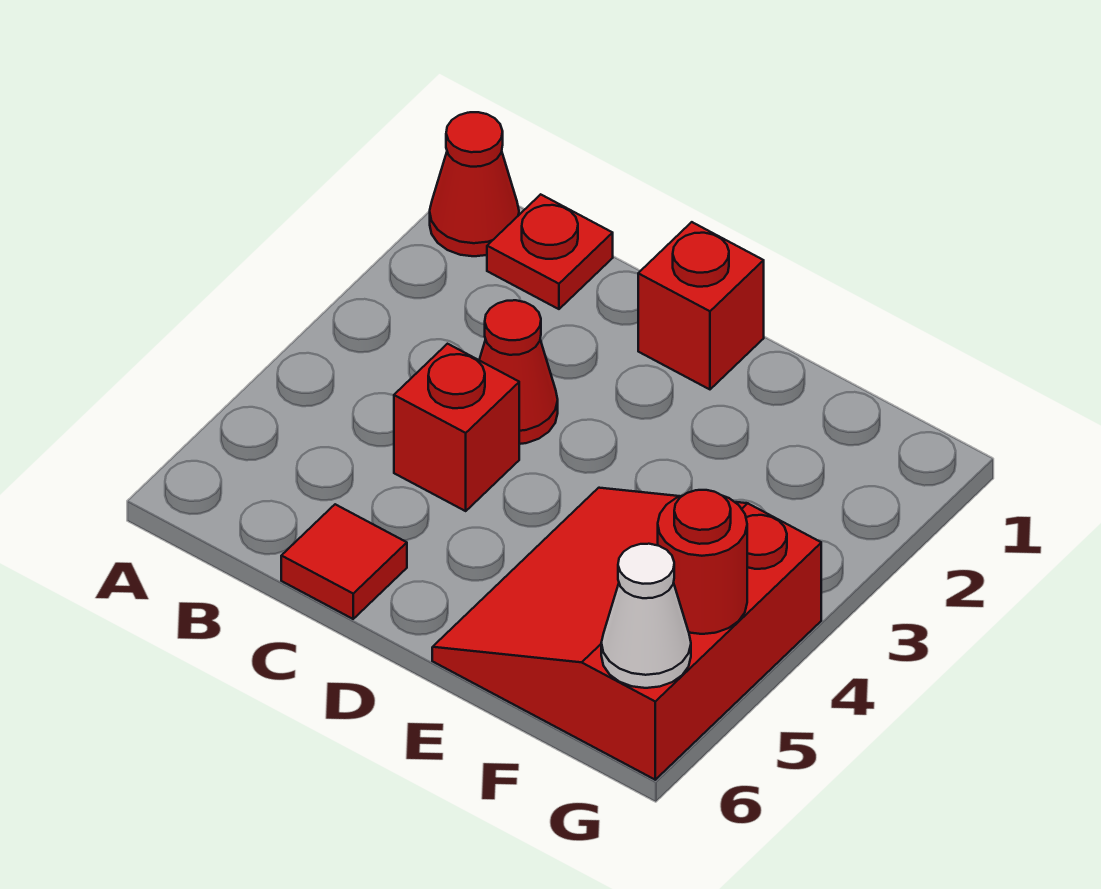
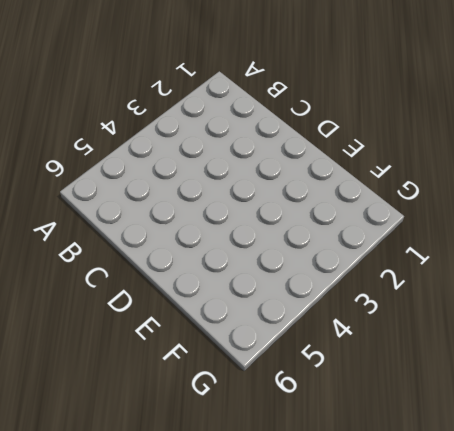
none -> red cone A1 level 1
none -> red plate B1 level 1

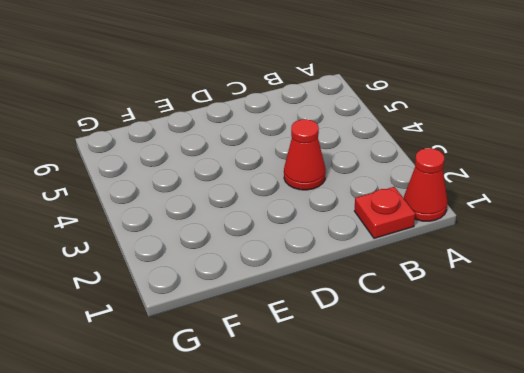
none -> red brick C4 level 1
none -> red tile C6 level 1

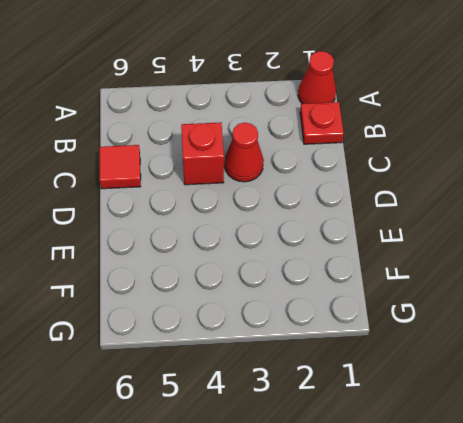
none -> red brick D1 level 1
none -> red slope E4:G6 level 1 top G

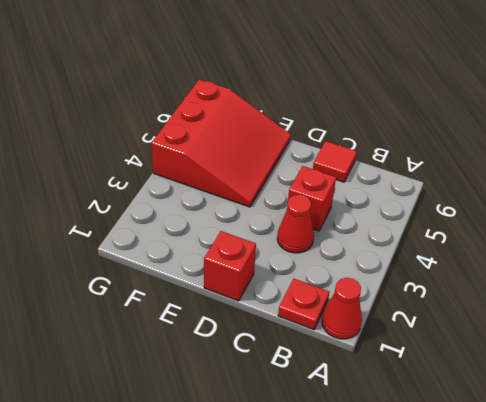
none -> red round brick G5 level 2
none -> white cone G6 level 2

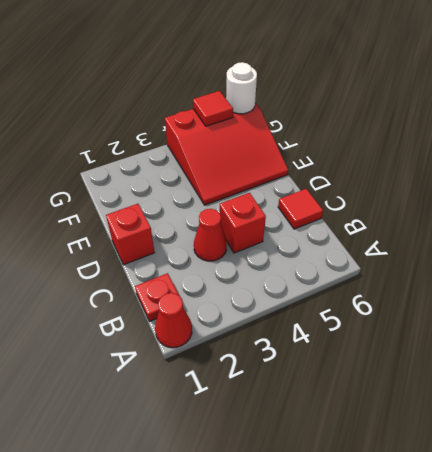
red tile G5 level 2 -> red round brick G5 level 2
white round brick G6 level 2 -> white cone G6 level 2

